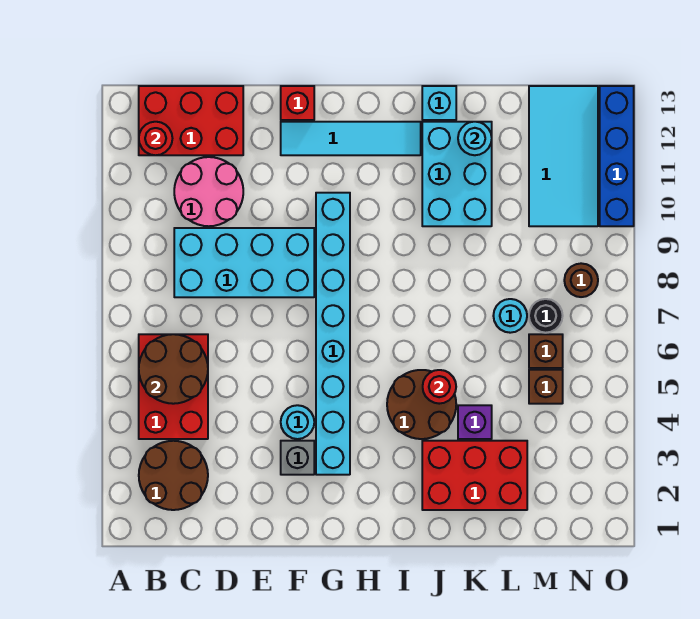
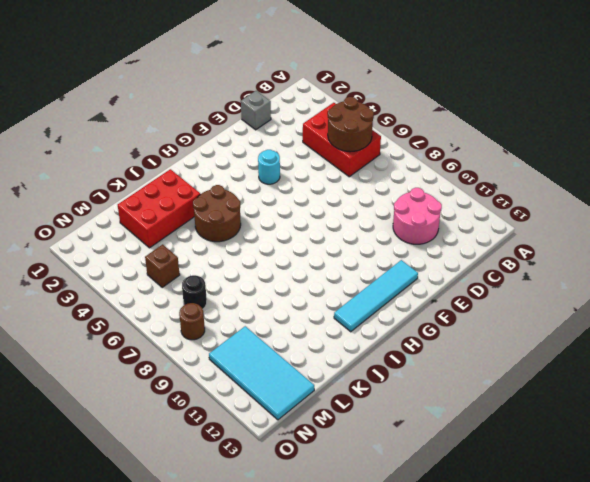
grey brick D1 level 1 -> grey brick F3 level 1
none -> brown round brick B2:C3 level 1
none -> red brick B12:D13 level 1
none -> cyan brick C8:F9 level 1

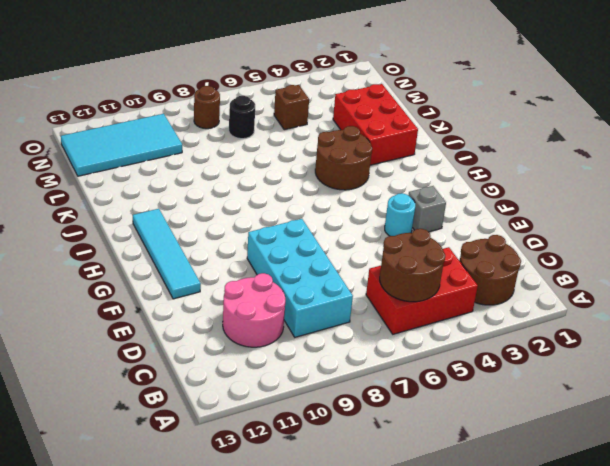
none -> red brick B12:D13 level 1
none -> red brick F13 level 1
none -> cyan brick G3:G10 level 1

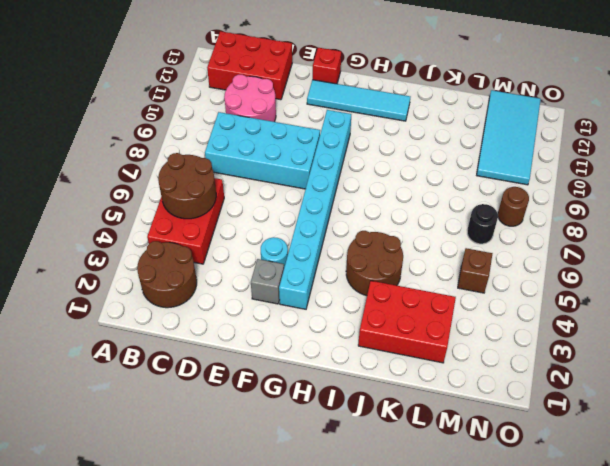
none -> cyan brick J10:K12 level 1
none -> cyan brick J13 level 1
none -> purple brick K4 level 1

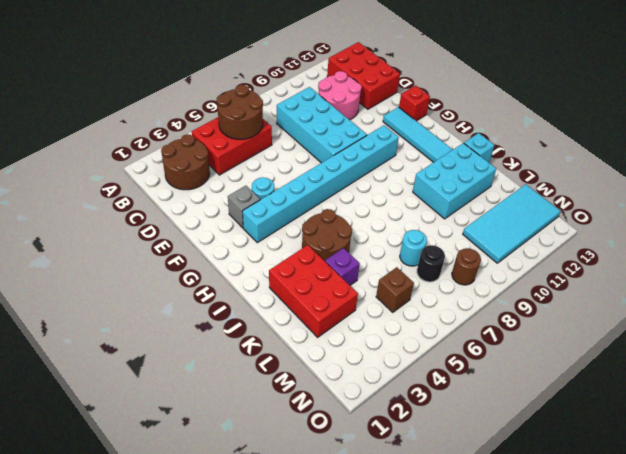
none -> brown brick M6 level 1
none -> blue brick O10:O13 level 1
none -> red round brick B12 level 2

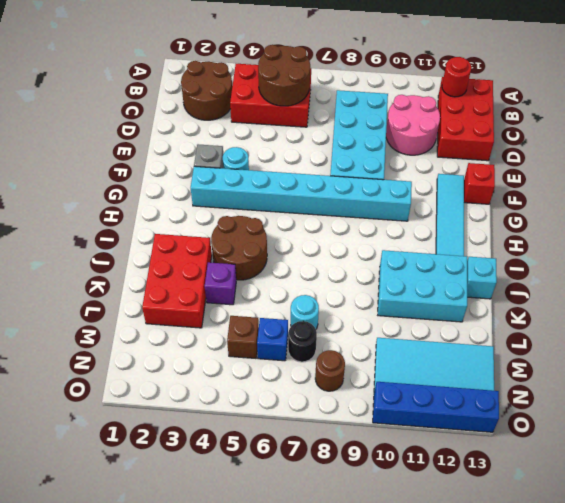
blue brick M6 level 1 -> brown brick M6 level 1
none -> red round brick J5 level 2
none -> cyan round brick K12 level 2

